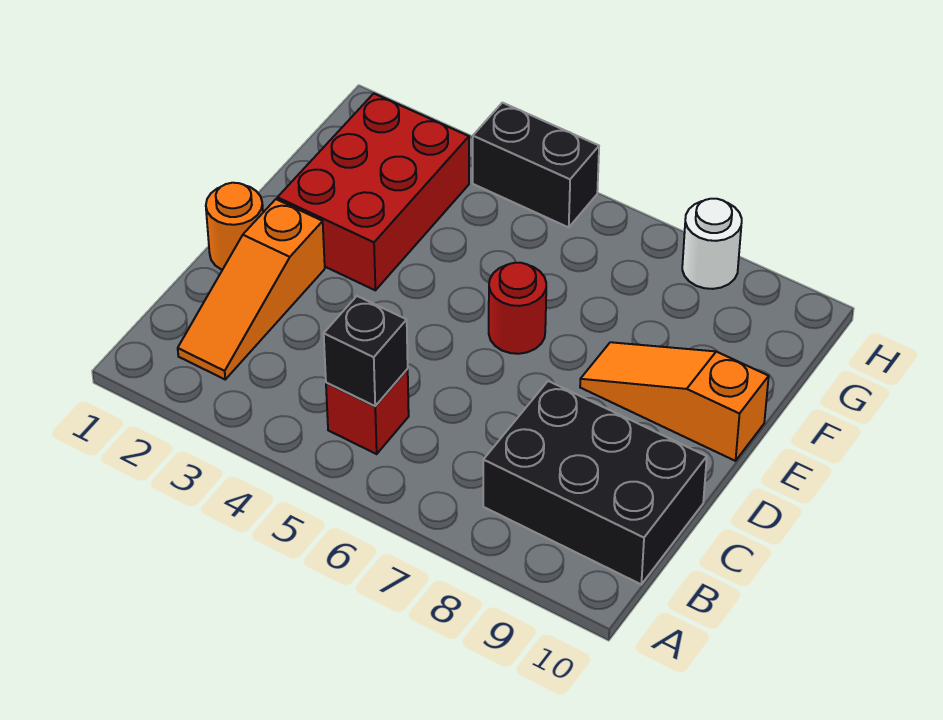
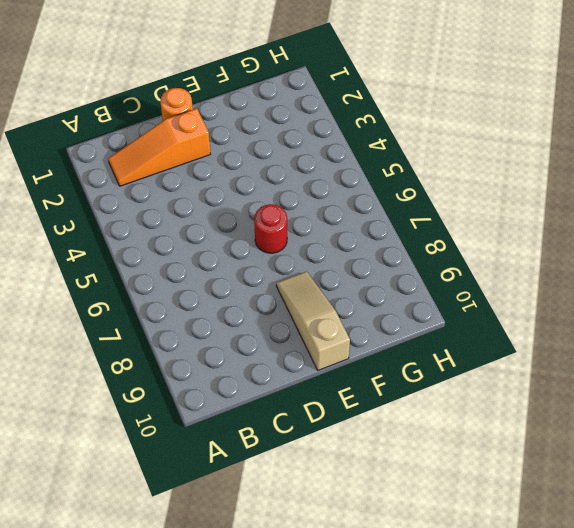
tan slope E8:E10 level 1 top 10 -> orange slope E8:E10 level 1 top 10
none -> red brick B5 level 1
none -> black brick B8:C10 level 1

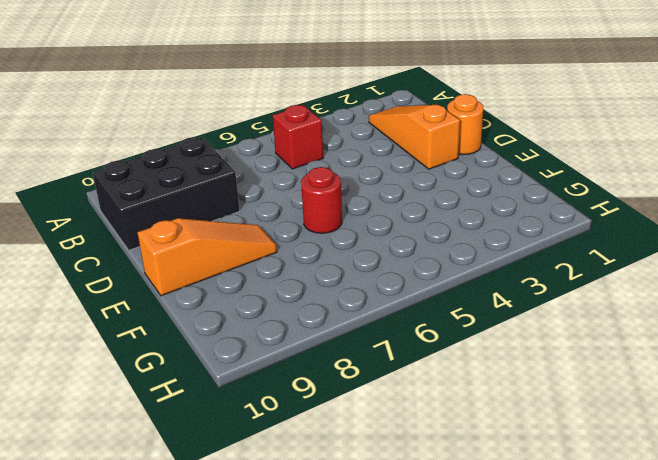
none -> red brick E2:G3 level 1
none -> black brick H4:H5 level 1

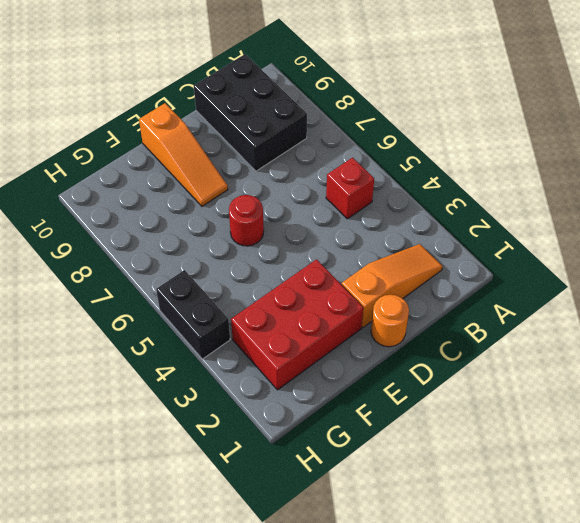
none -> white round brick H8 level 1
none -> black brick B5 level 2

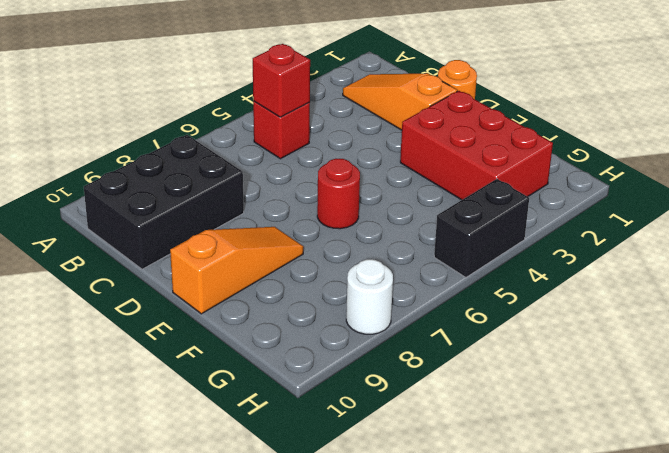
red brick B5 level 2 -> black brick B5 level 2

